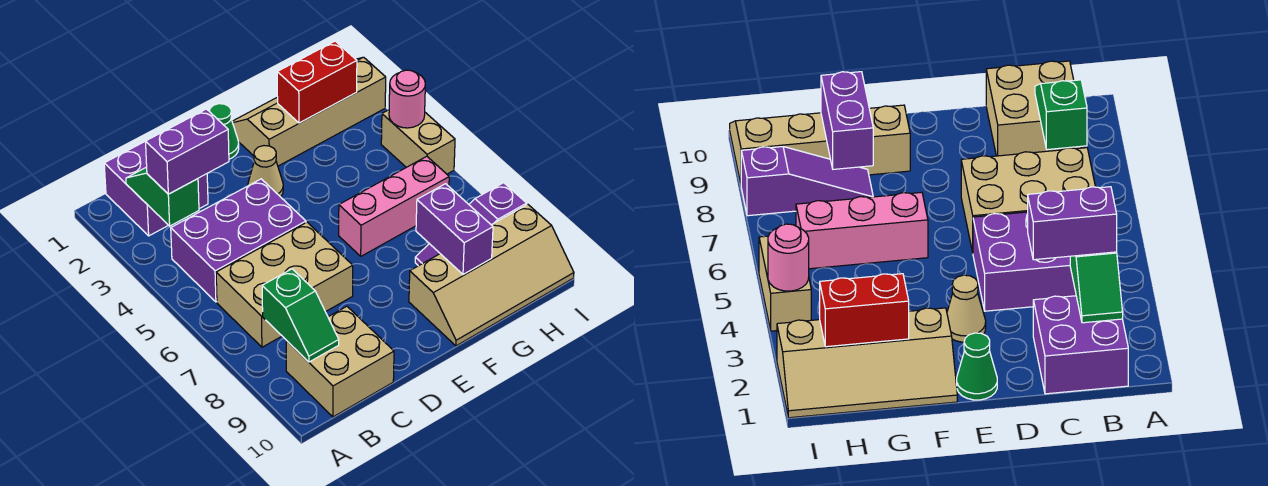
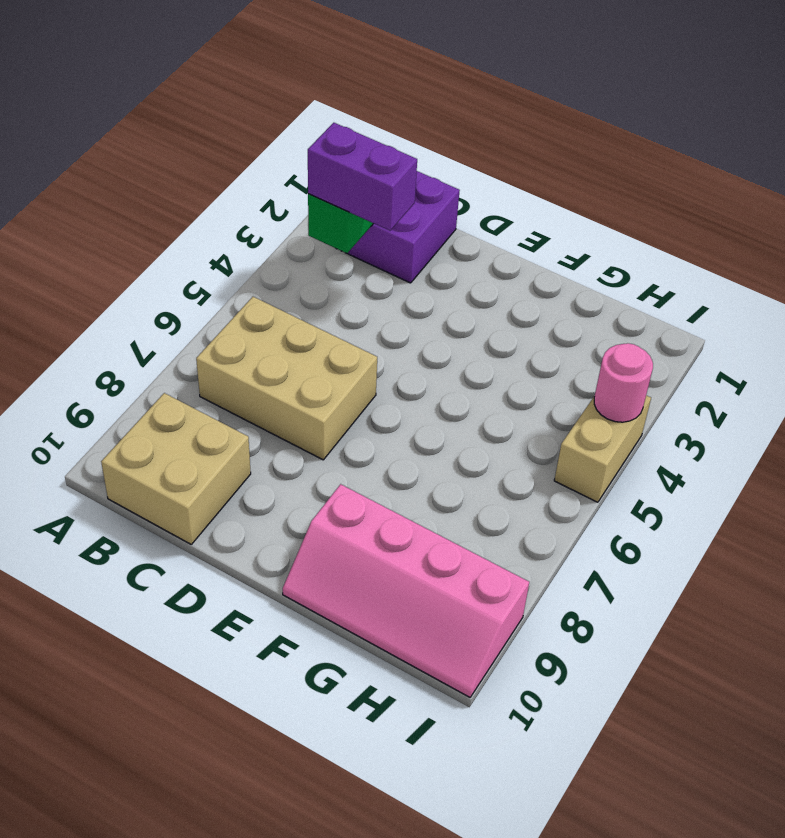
pink slope F9:I10 level 1 top 9 -> tan slope F9:I10 level 1 top 9
none -> purple brick B4:D5 level 1
none -> green cone E1 level 1
none -> tan cone E3 level 1

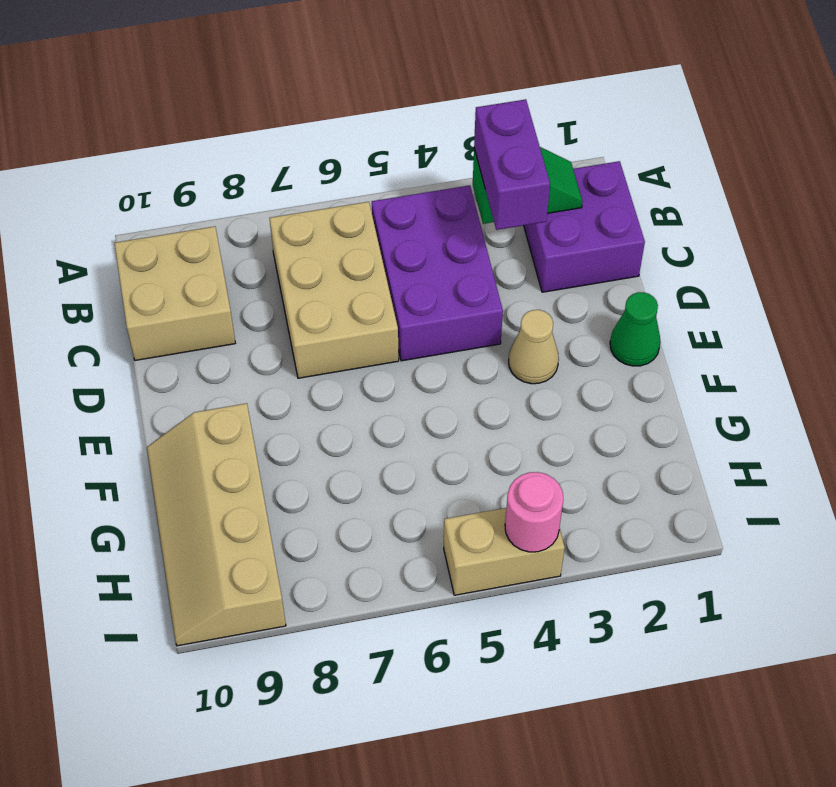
none -> tan slope F1:I2 level 1 top 2
none -> pink brick F6:H6 level 1
none -> purple slope G8:I8 level 1 top I

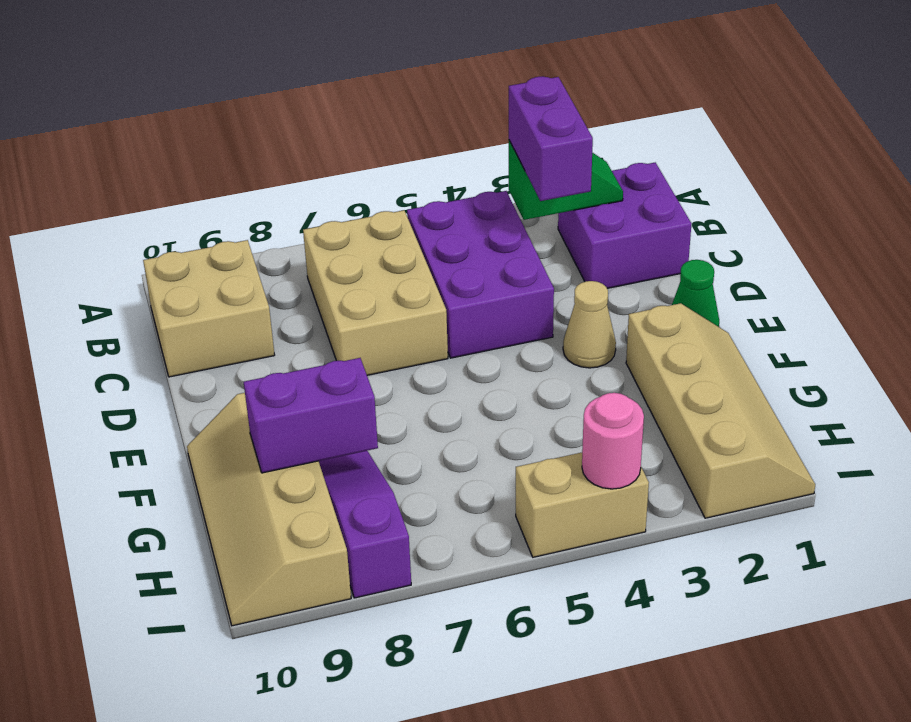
none -> pink brick F6:H6 level 1
none -> green slope B8:B9 level 2 top 8
none -> red brick G2:H2 level 2

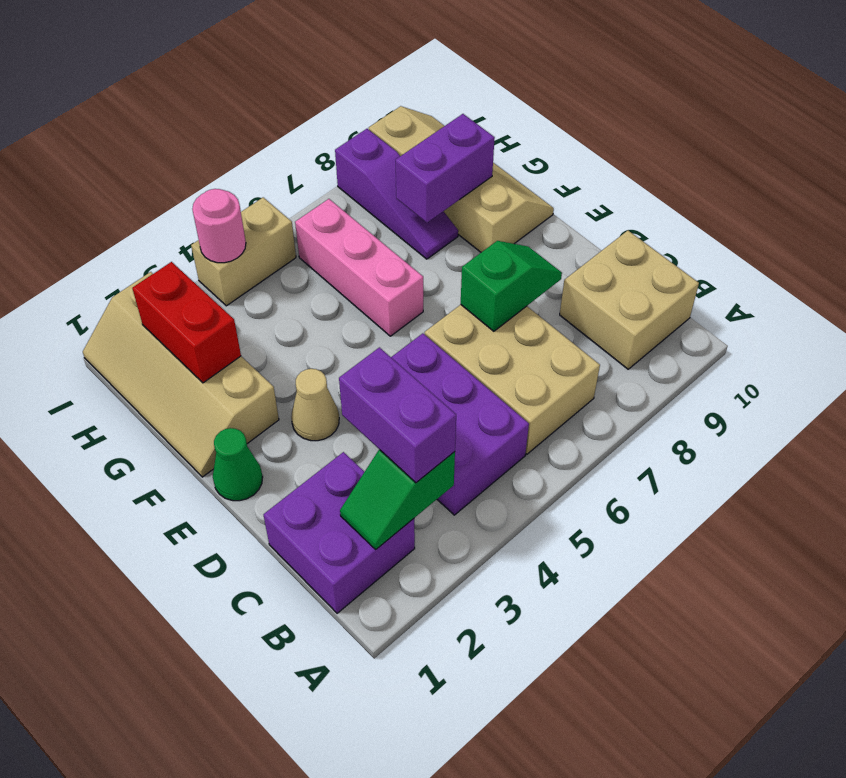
green slope D7:D8 level 2 top 7 -> green slope B8:B9 level 2 top 8

